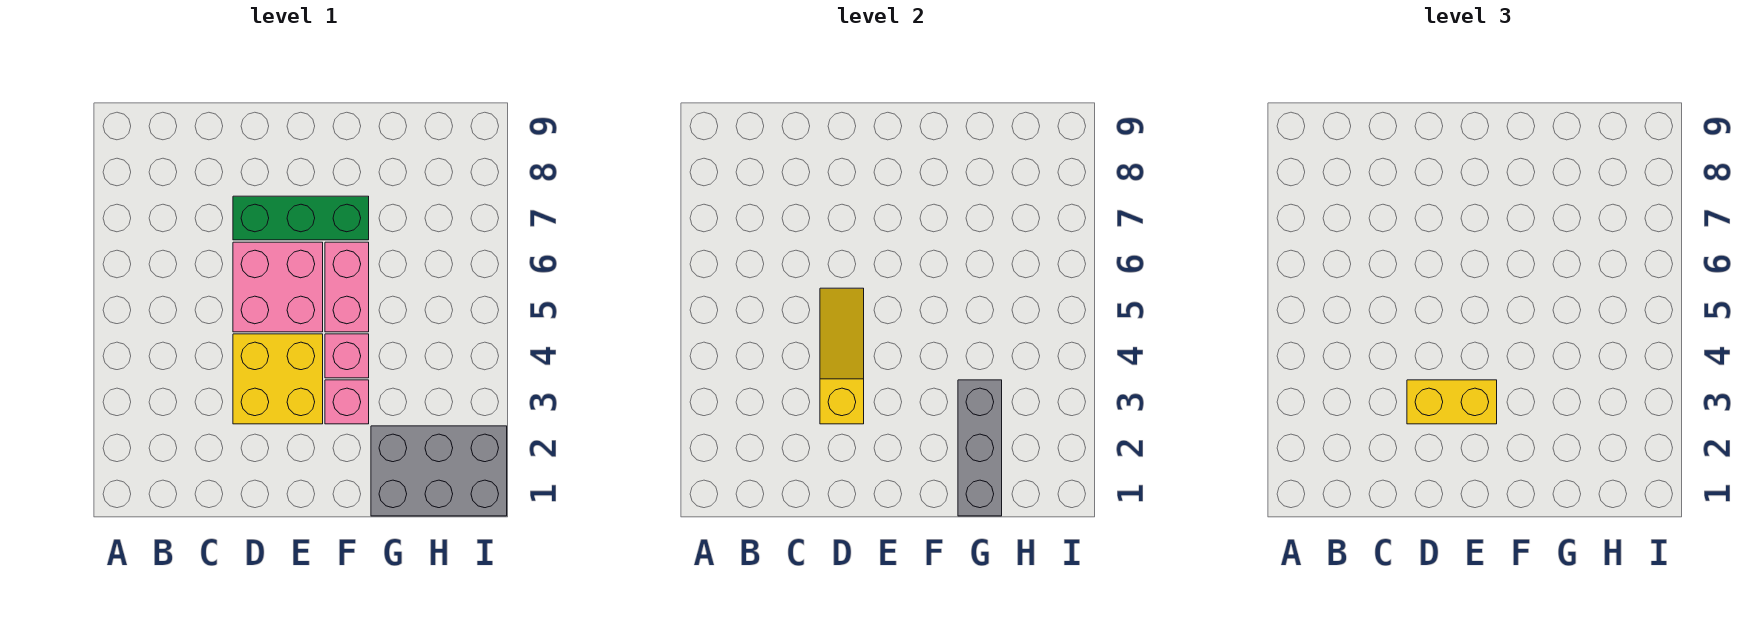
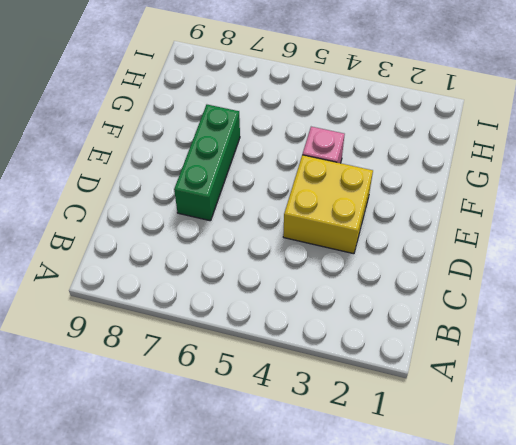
none -> pink brick D5:E6 level 1
none -> pink brick F3 level 1

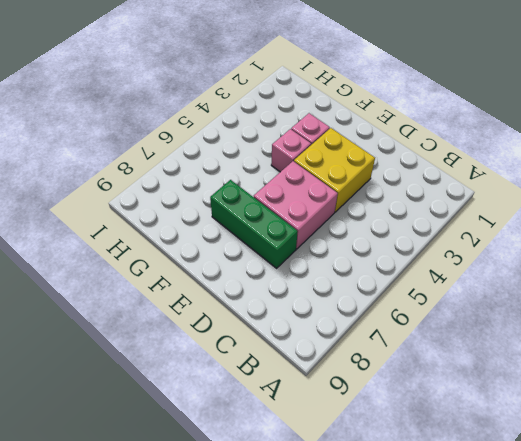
none -> pink brick F5:F6 level 1
none -> grey brick G1:I2 level 1

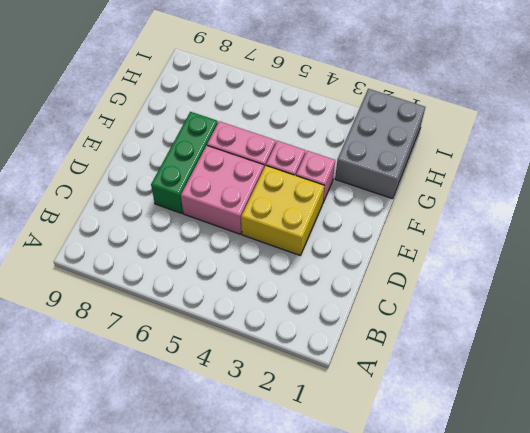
none -> yellow slope D3:D5 level 2 top 3
none -> grey brick G1:G3 level 2

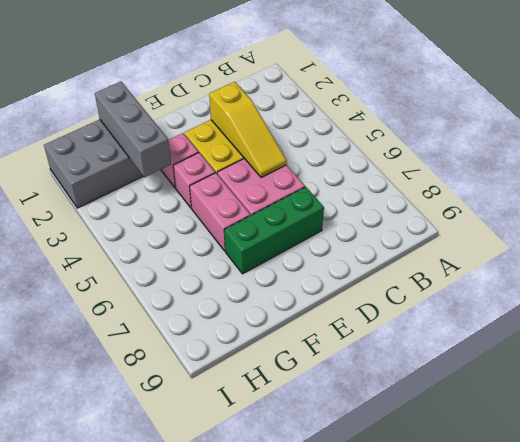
none -> yellow brick D3:E3 level 3

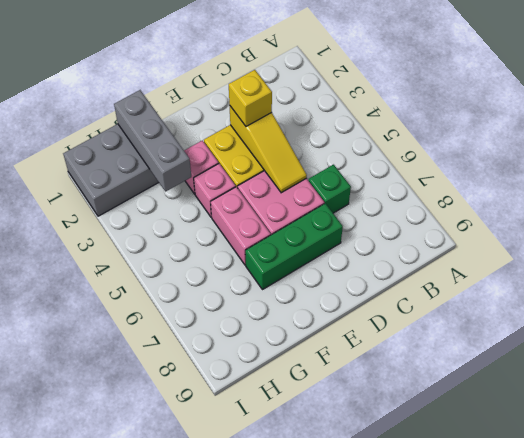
green brick C6 level 1 -> none
yellow brick D3 level 3 -> yellow brick D3:E3 level 3

